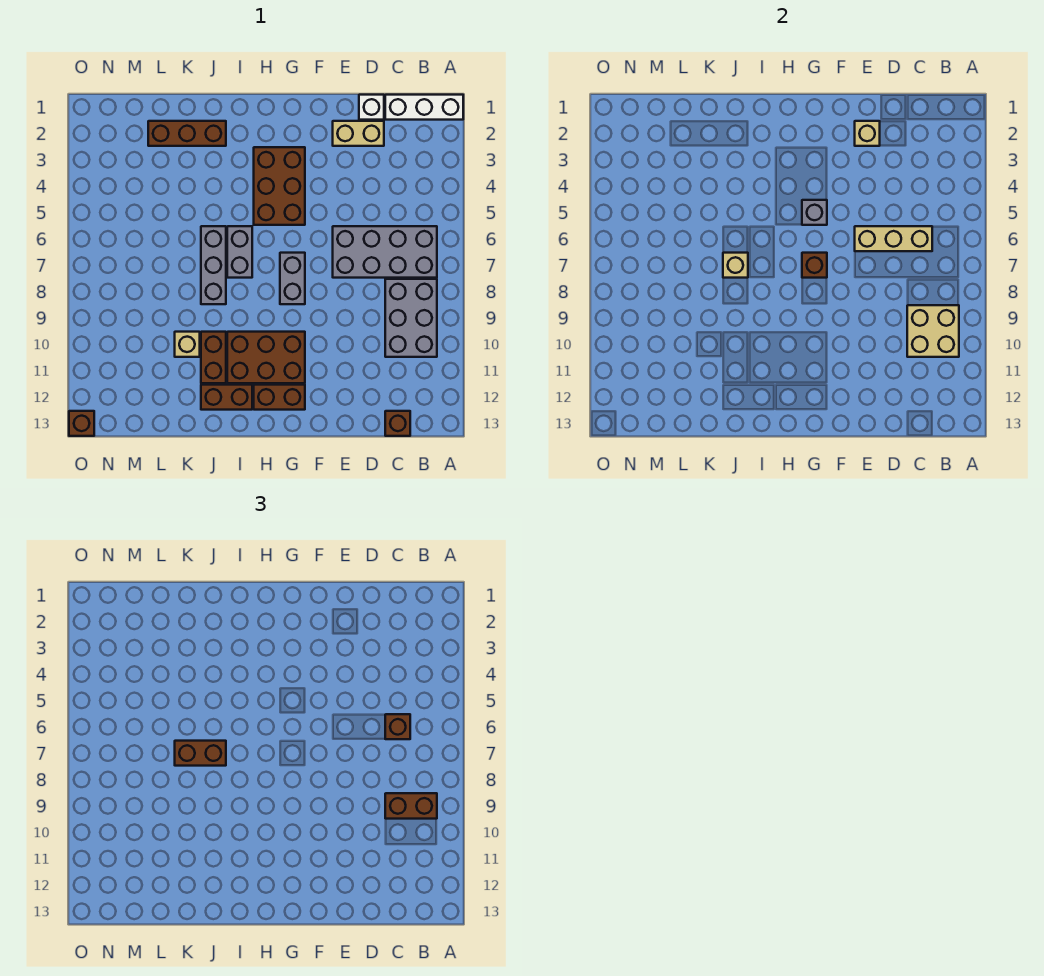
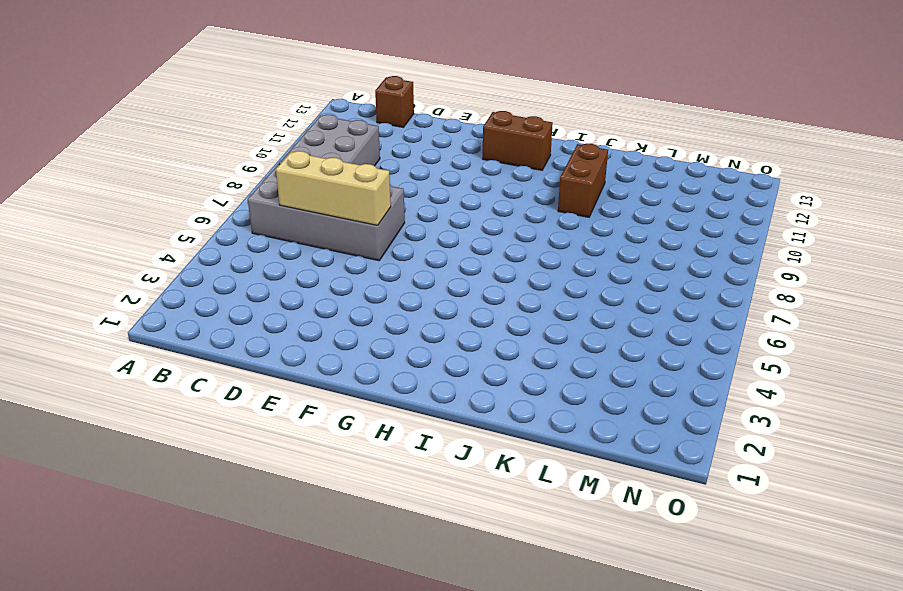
none -> white brick A1:C1 level 1
none -> white brick D1 level 1
none -> tan brick D2:E2 level 1

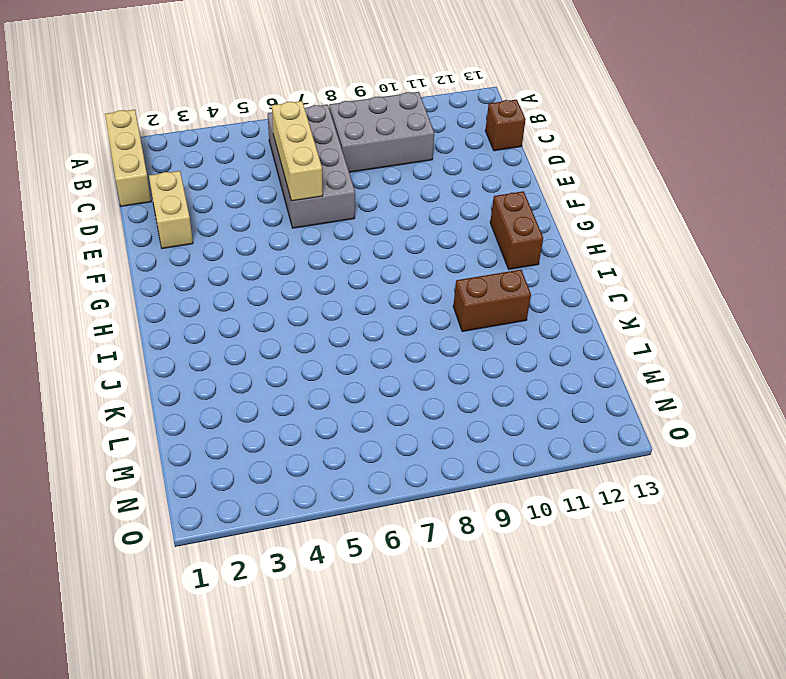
tan brick A1:C1 level 1 -> white brick A1:C1 level 1
none -> white brick D1 level 1
none -> brown brick G3:H5 level 1
none -> grey brick G7:G8 level 1

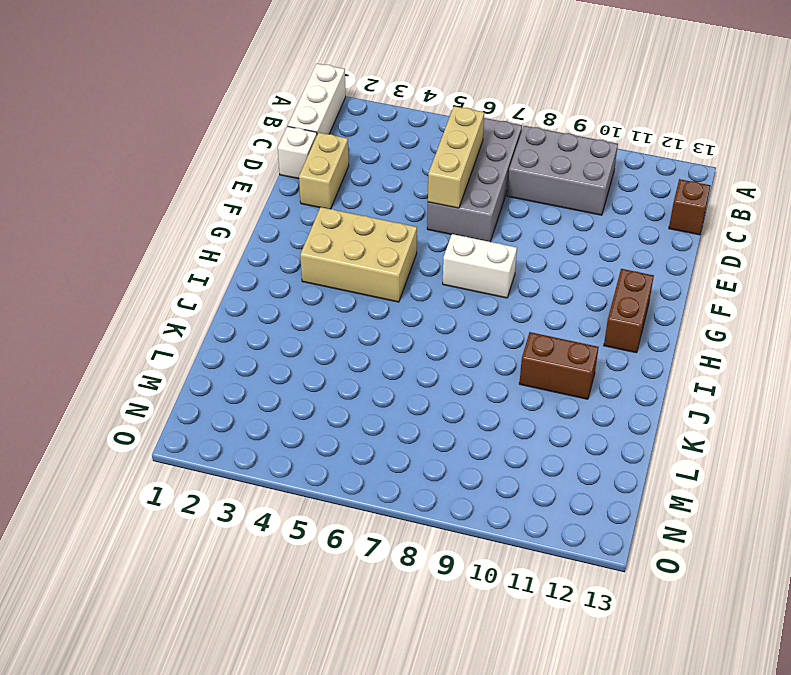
tan brick G3:H5 level 1 -> brown brick G3:H5 level 1
white brick G7:G8 level 1 -> grey brick G7:G8 level 1
none -> brown brick G10:I11 level 1
none -> grey brick I6:I7 level 1
none -> brown brick I12:J12 level 1

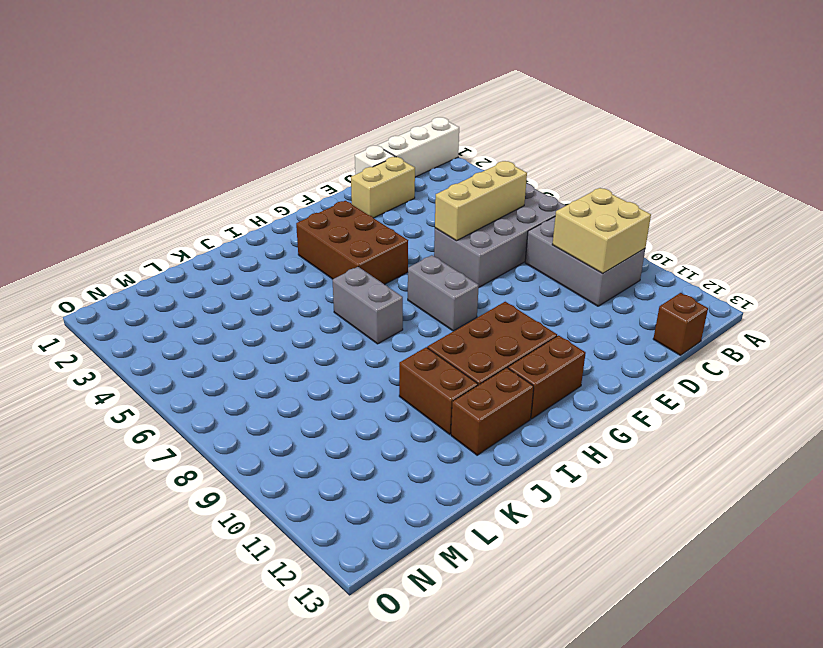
none -> brown brick J2:L2 level 1
none -> grey brick J6:J8 level 1
none -> tan brick K10 level 1

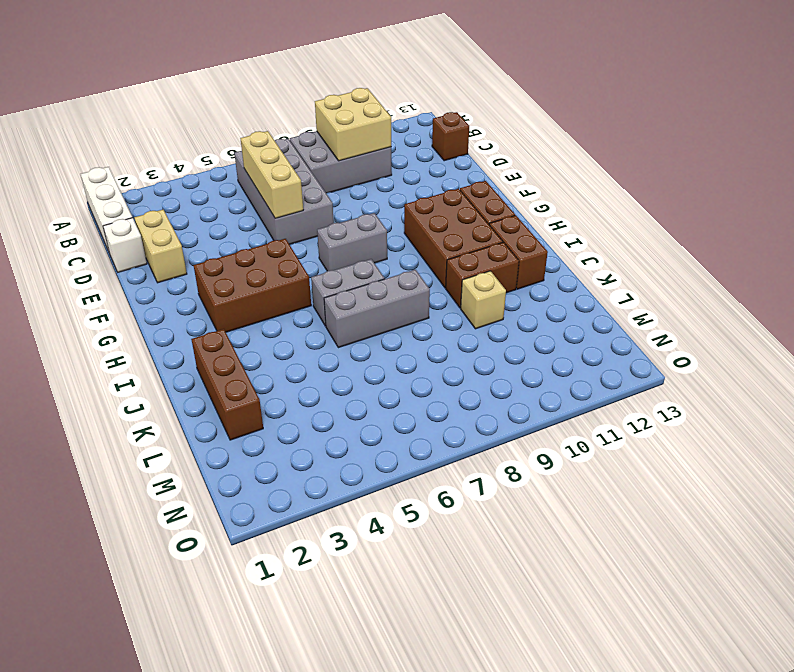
none -> brown brick O13 level 1
none -> tan brick E2 level 2
none -> grey brick G5 level 2

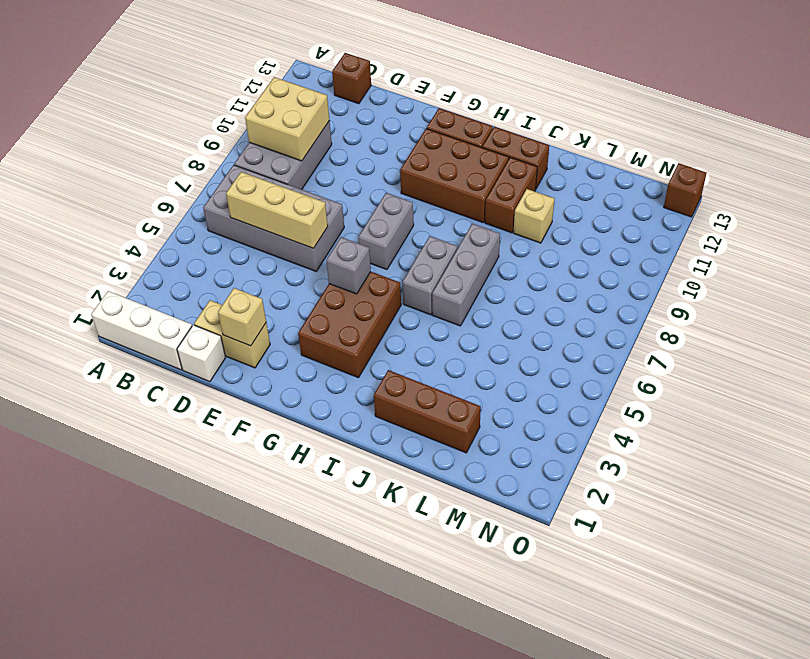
none -> brown brick G7 level 2
none -> tan brick J7 level 2
none -> brown brick B9:C9 level 3

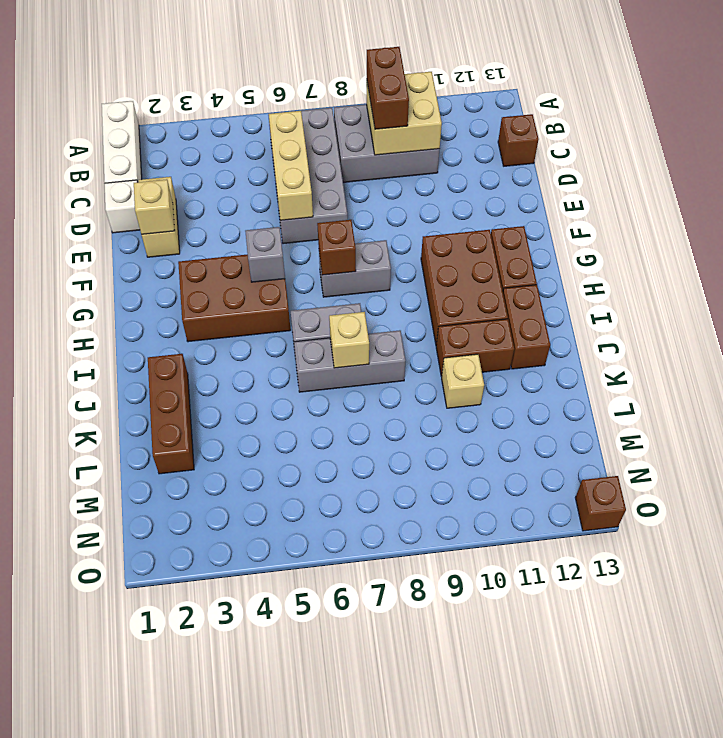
none -> brown brick C6 level 3
none -> brown brick J7:K7 level 3

